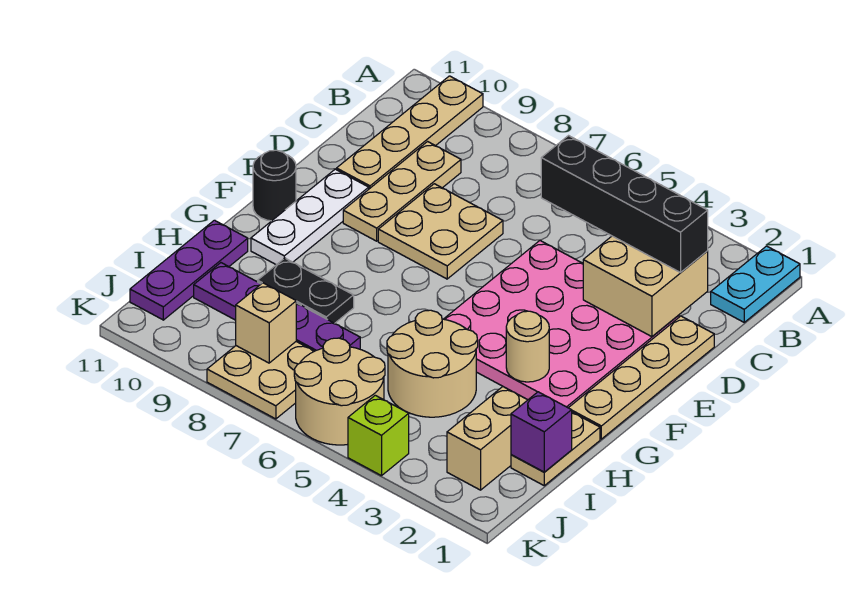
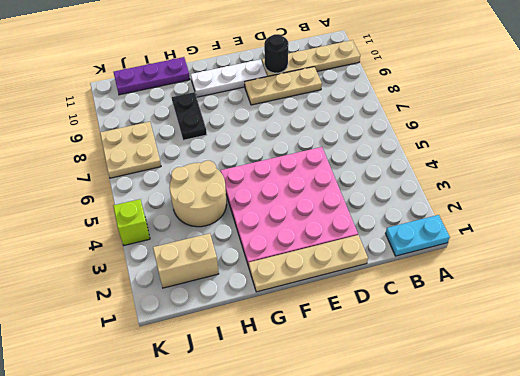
black round brick D10 level 2 -> black round brick F11 level 1
none -> tan plate D7:E8 level 1
none -> tan plate H1:I1 level 1
none -> purple plate I7:I10 level 1

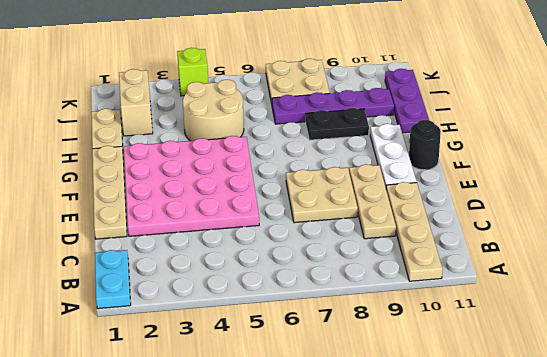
none -> tan round brick J5:K6 level 1
none -> tan brick C2:D3 level 2
none -> tan round brick G3 level 2

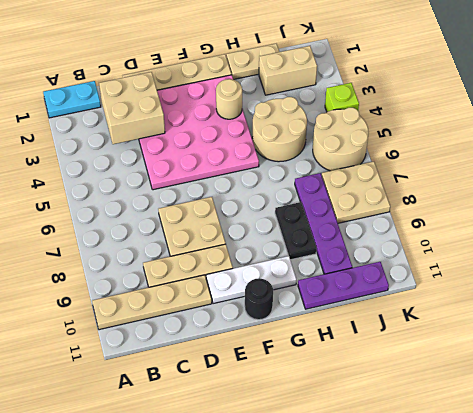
none -> purple brick I1 level 2
none -> tan brick J8 level 2
none -> black brick C2:C5 level 3

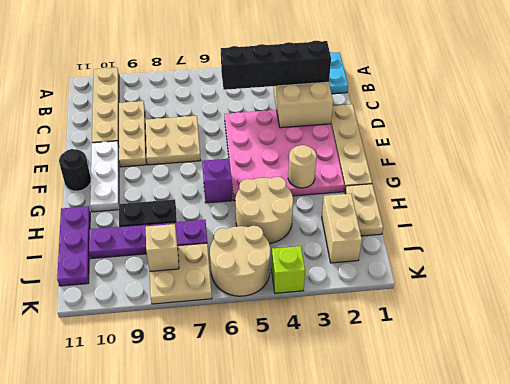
purple brick G6 level 1 -> purple brick I1 level 2

